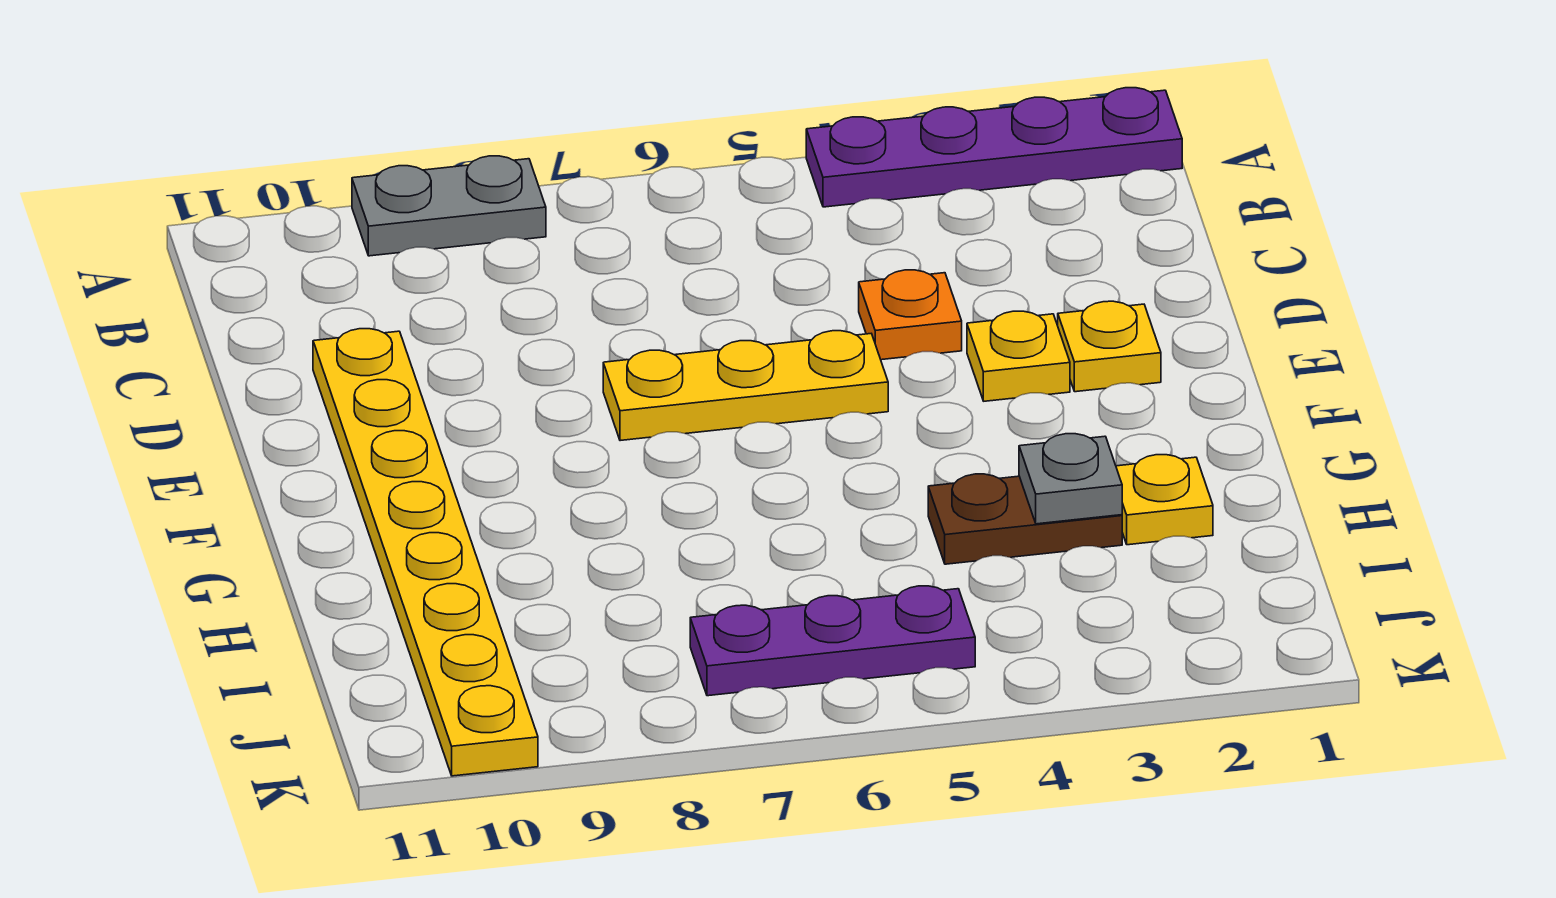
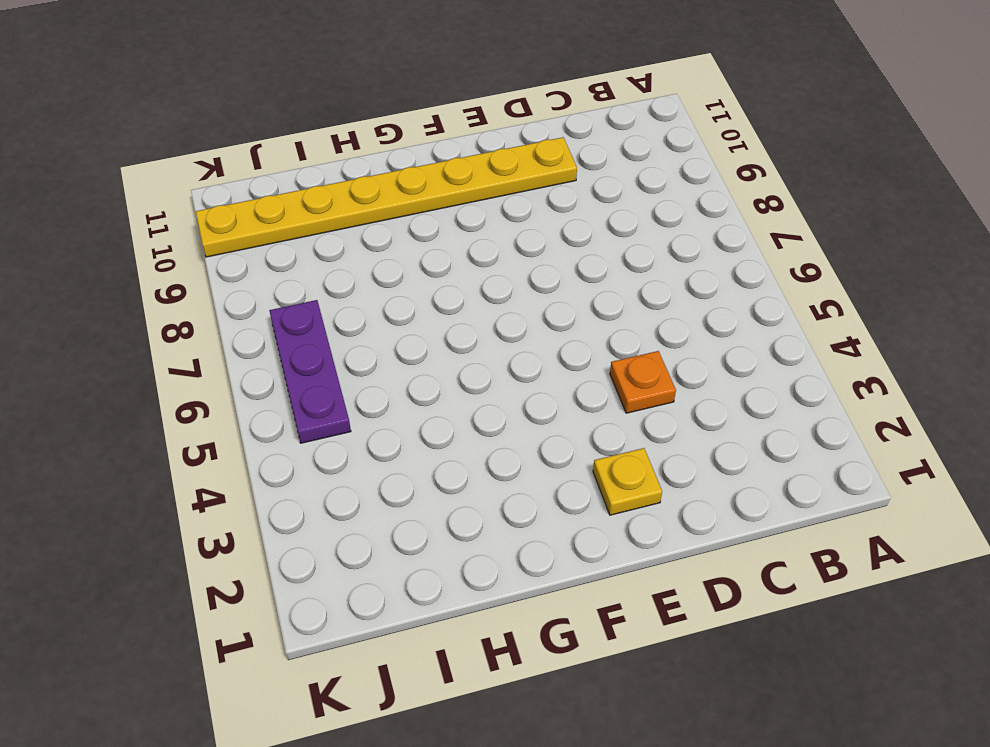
none -> purple plate A1:A4 level 1
none -> grey plate A8:A9 level 1

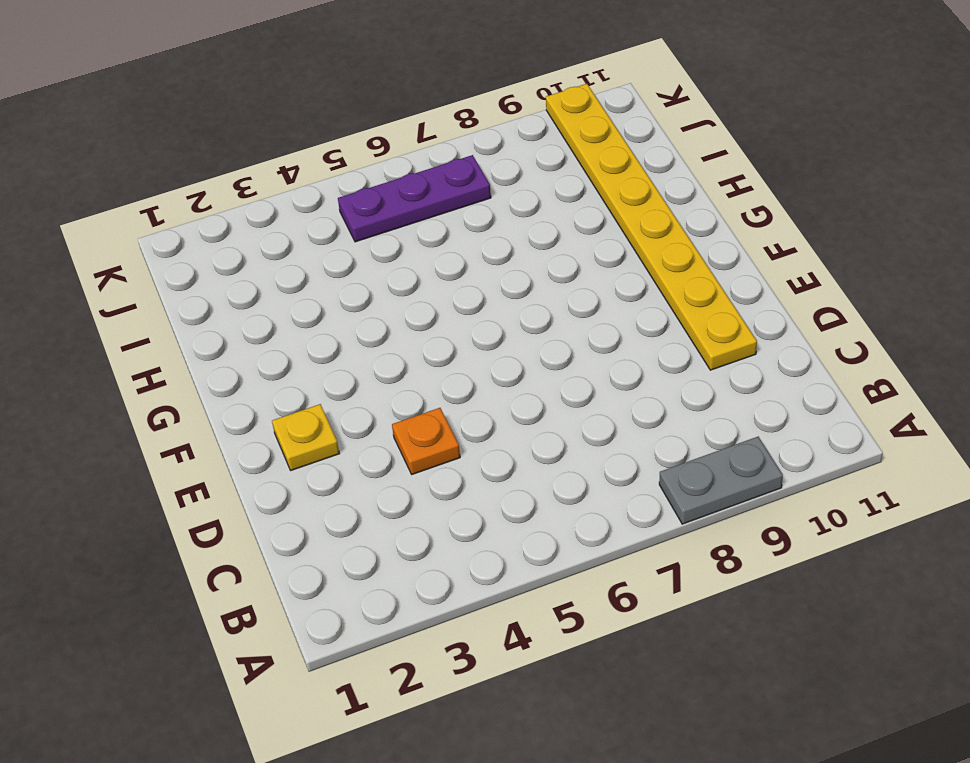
none -> purple plate A1:A4 level 1
none -> yellow plate E3 level 1

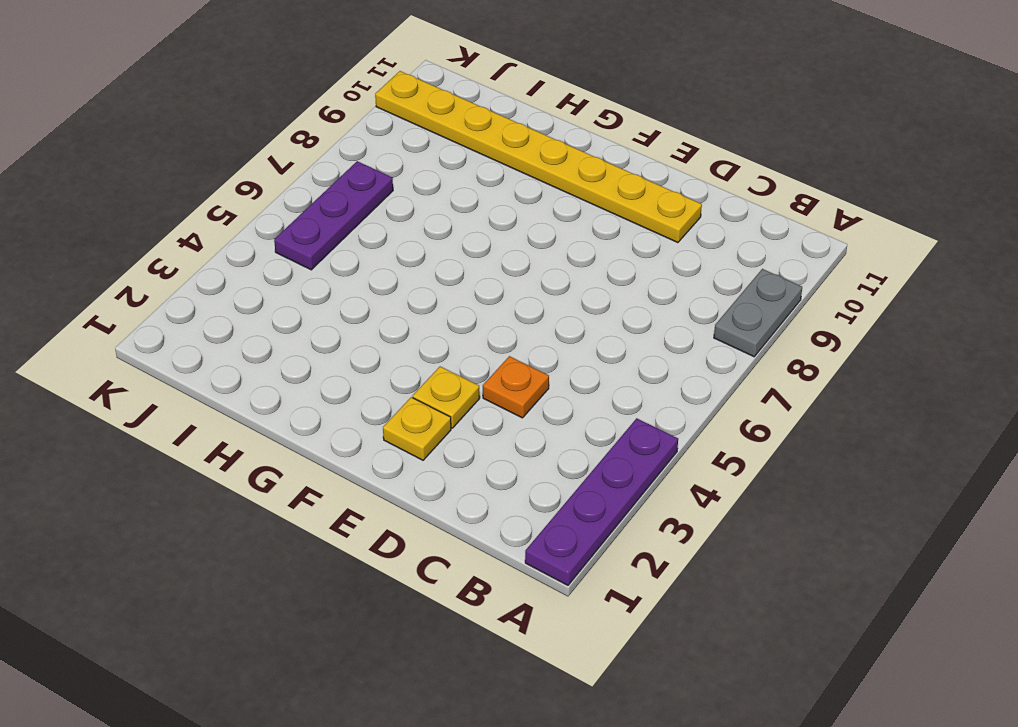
none -> yellow plate E5:E7 level 1
none -> yellow plate H2 level 1

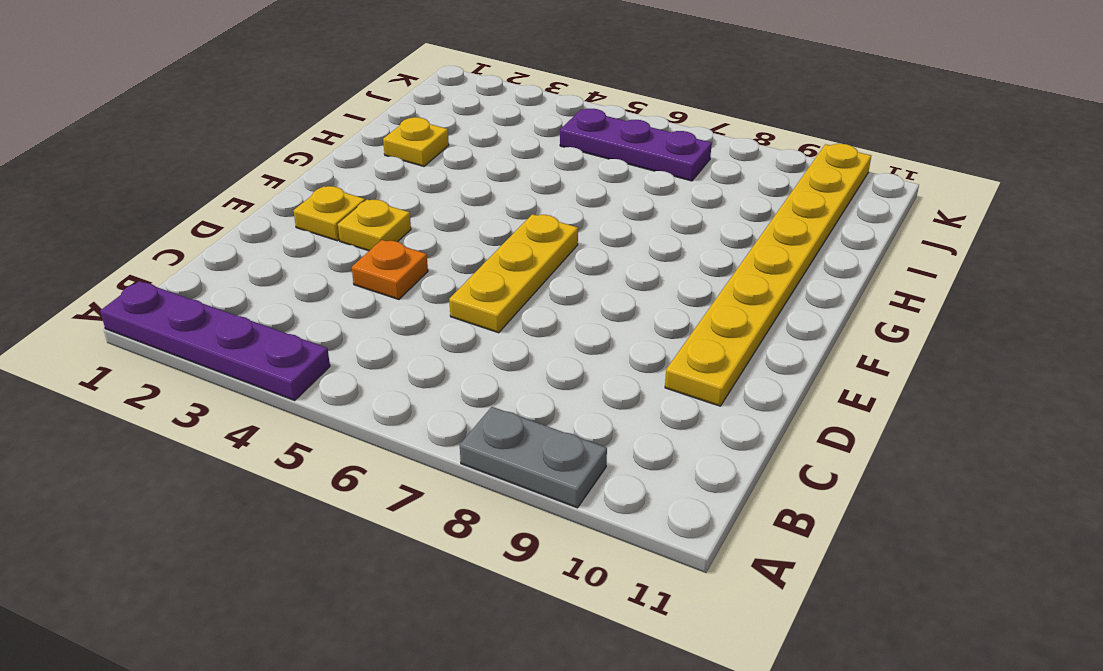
yellow plate D6:F6 level 1 -> yellow plate E5:E7 level 1
none -> brown plate H3:H4 level 1
none -> grey plate H3 level 2

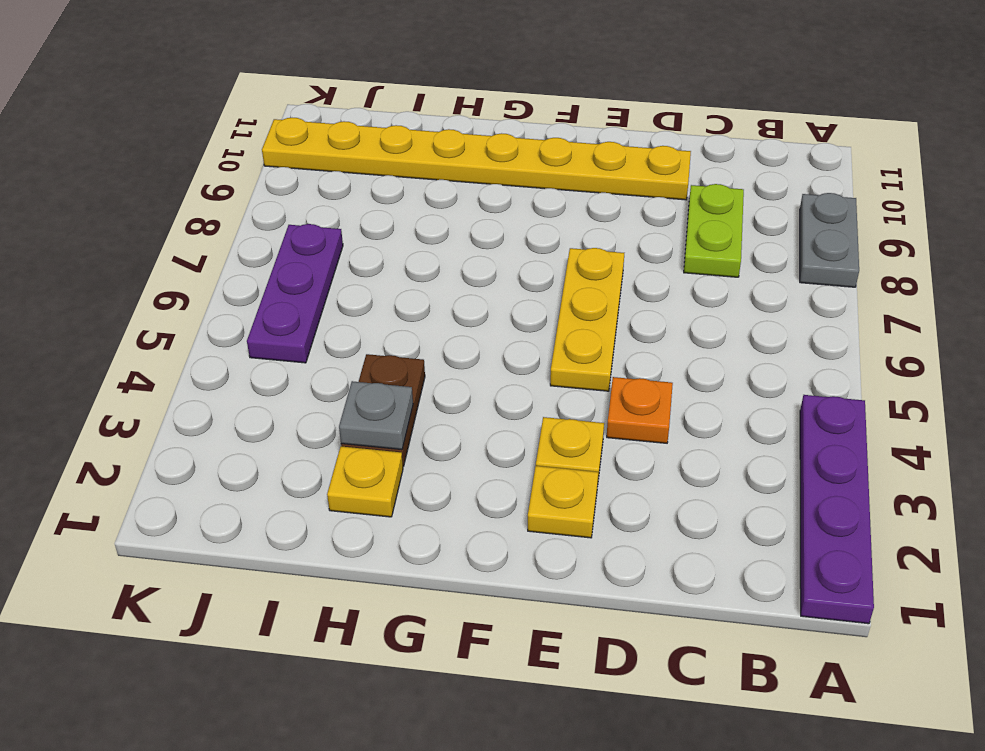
lime plate C8:C9 level 1 -> none

